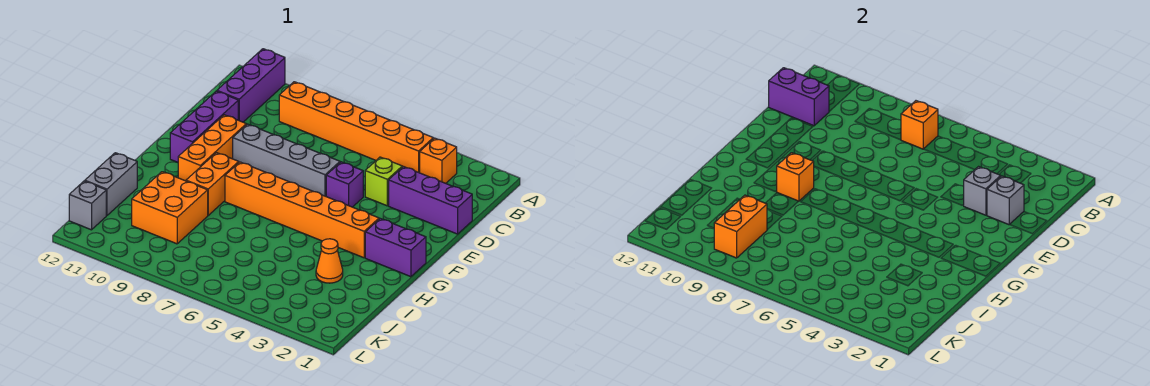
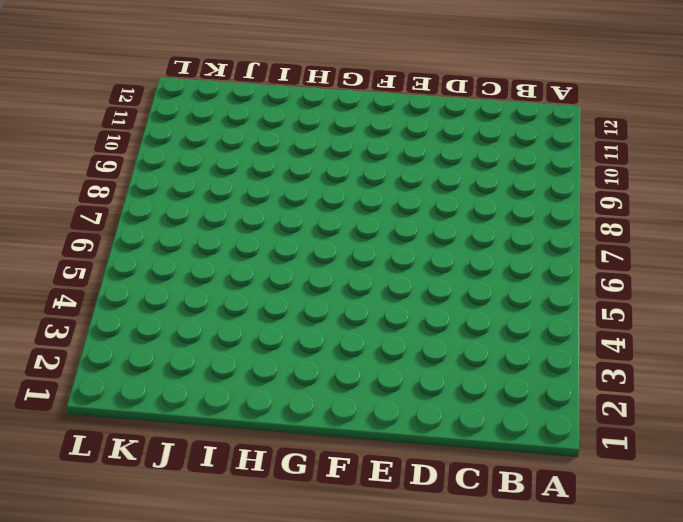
none -> purple brick A11:C11 level 1
none -> orange brick B3 level 1
none -> orange brick B4:B9 level 1

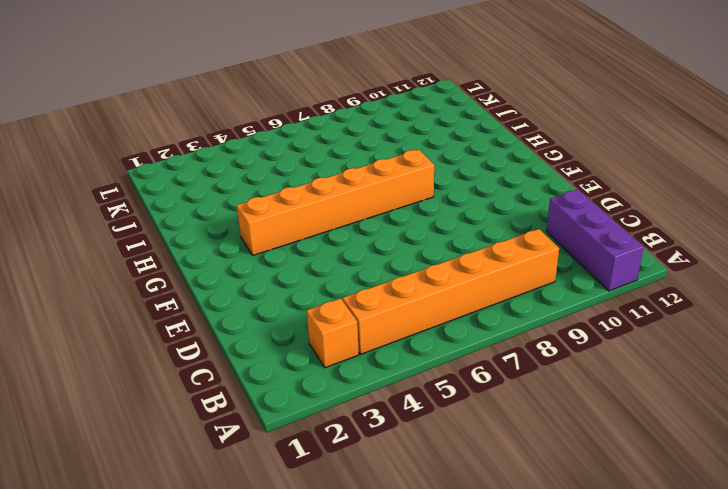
none -> purple brick D1:D3 level 1
none -> lime brick D4 level 1
none -> purple brick D11:F11 level 1

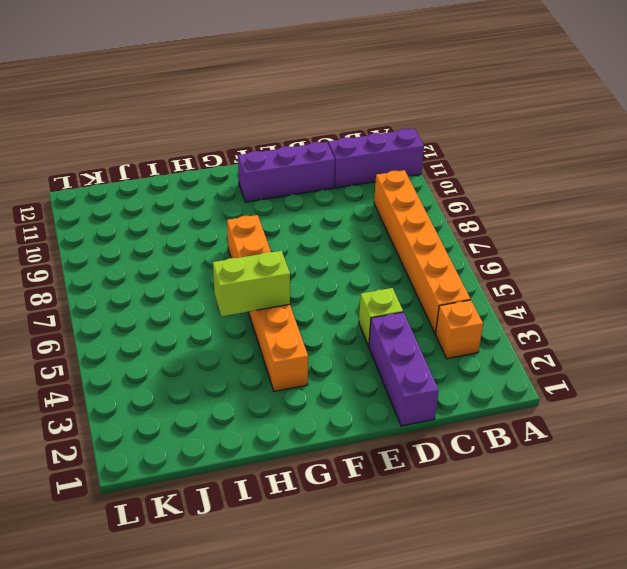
lime brick G5:H5 level 2 -> none
none -> purple brick E5 level 1
none -> grey brick E6:E9 level 1
none -> orange brick E10:G10 level 1

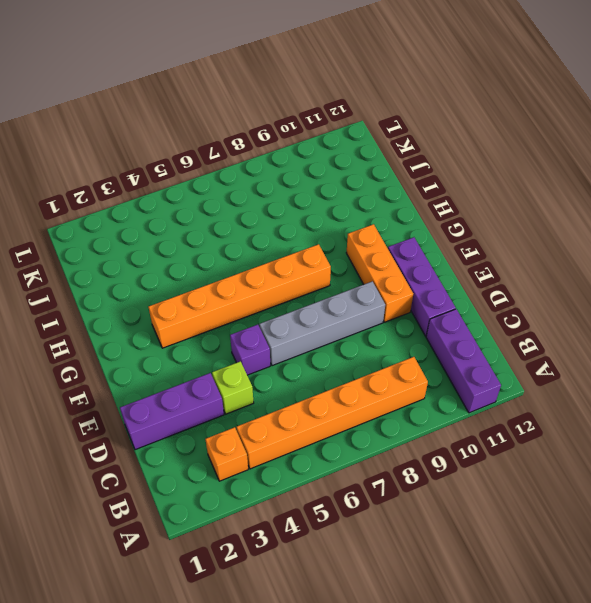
none -> purple brick G1:G2 level 1
none -> orange brick G9:H9 level 1
none -> orange cone I3 level 1

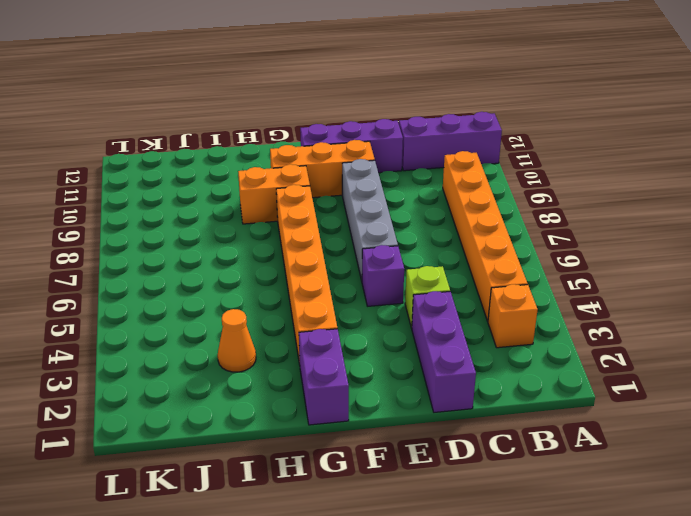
none -> orange brick I9:J10 level 1
none -> grey brick I12:J12 level 1
none -> grey brick K12 level 1

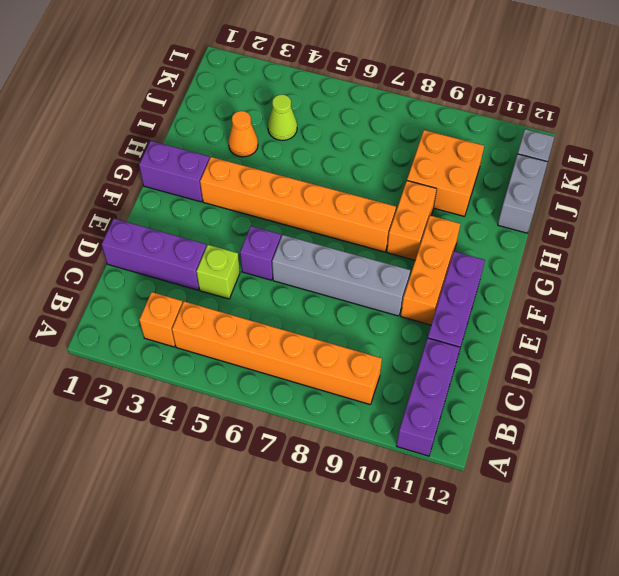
lime cone J4 level 1 -> none
none -> orange brick B7 level 2
none -> purple brick C11:C12 level 2
none -> grey brick D2 level 2

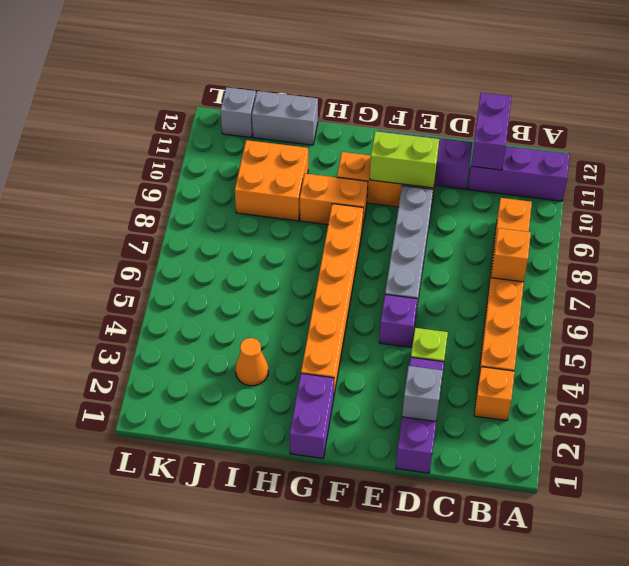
lime brick E10:F10 level 2 -> none
none -> grey brick D3 level 2
none -> orange brick G9 level 2
none -> orange brick J9:K9 level 2

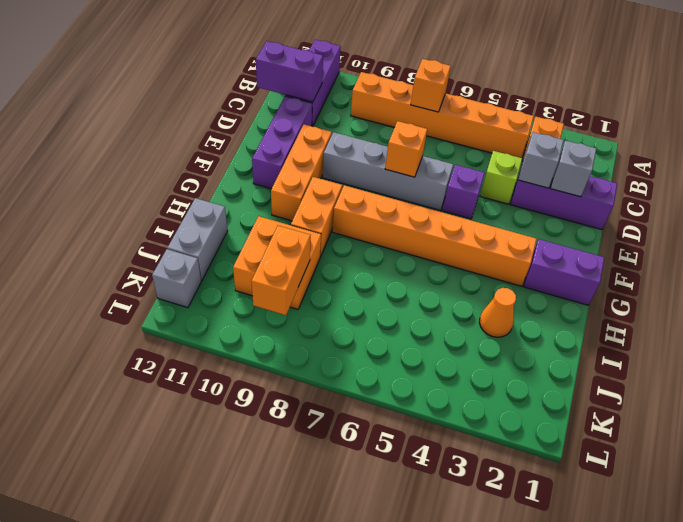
orange brick E7 level 2 -> orange brick G9 level 2

